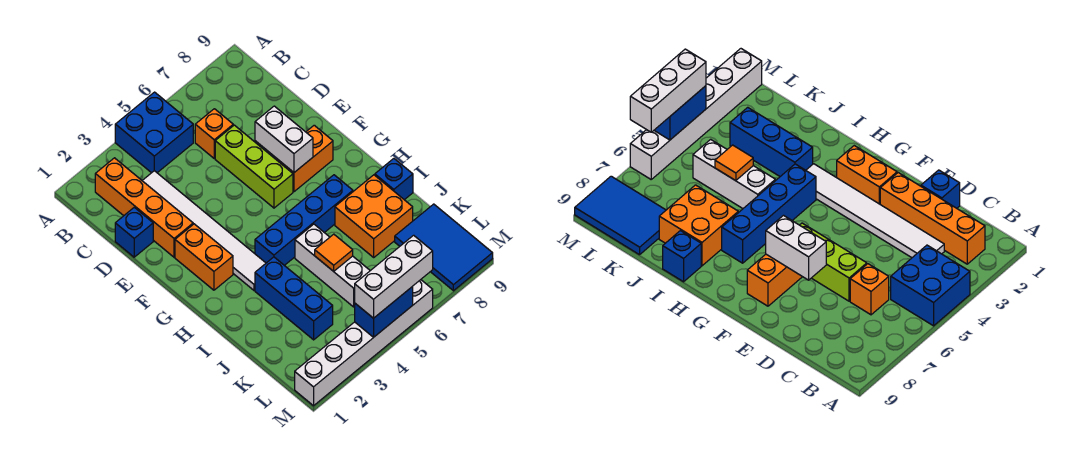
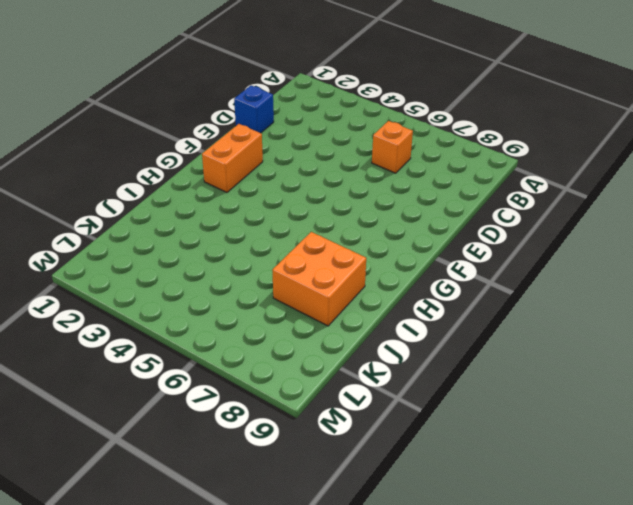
none -> blue brick A4:B5 level 1
none -> orange brick B2:E2 level 1
none -> white tile C3:H3 level 1

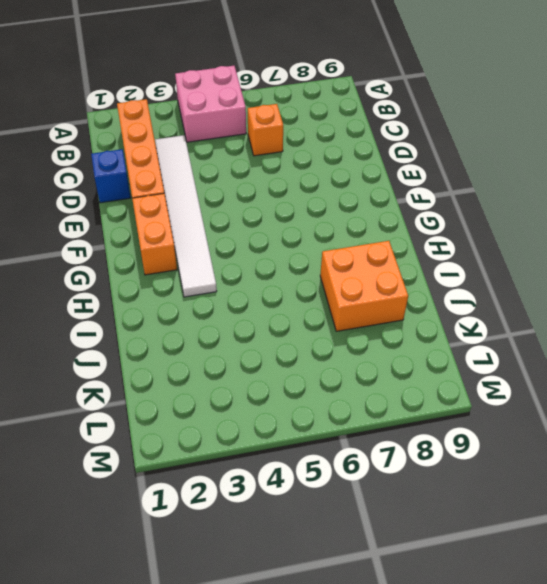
pink brick A4:B5 level 1 -> blue brick A4:B5 level 1
none -> lime brick D6:F6 level 1
none -> orange brick F7:F8 level 1
none -> blue brick H4:H7 level 1

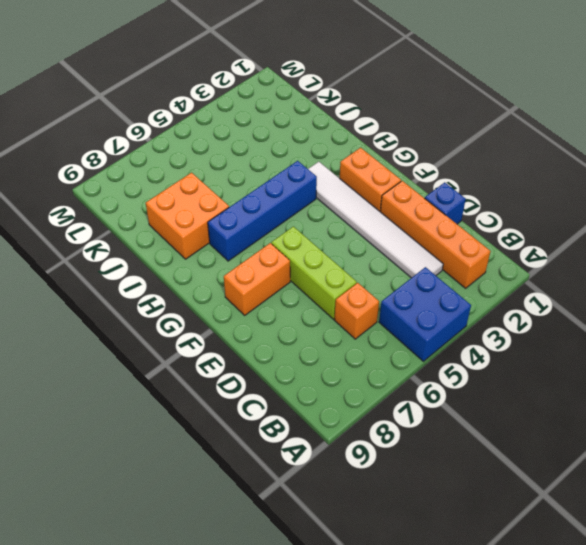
none -> blue brick I3:K3 level 1
none -> white brick I5:K5 level 1
none -> blue brick I9 level 1

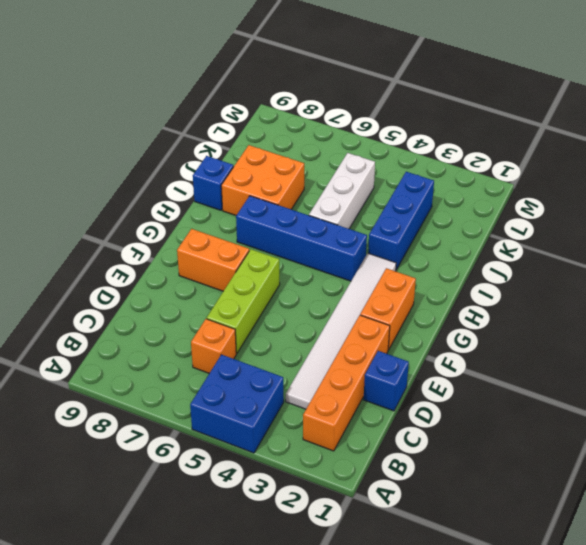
none -> blue tile K8:M9 level 1
none -> white brick M1:M6 level 1
none -> white brick E7:F7 level 2

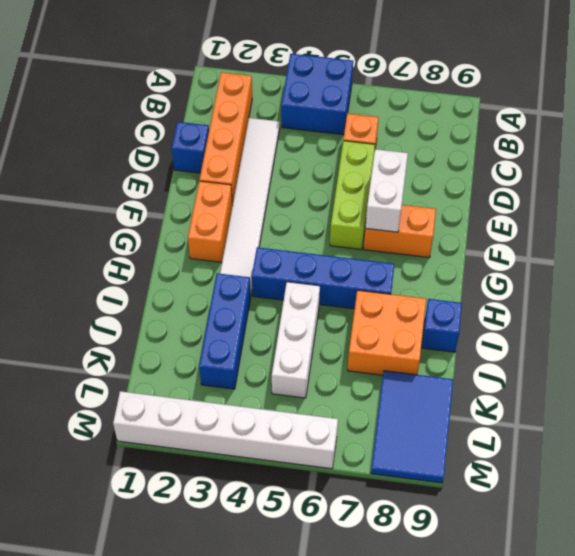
none -> orange tile J5 level 2
none -> blue brick M4:M5 level 2
none -> white brick M4:M6 level 3

